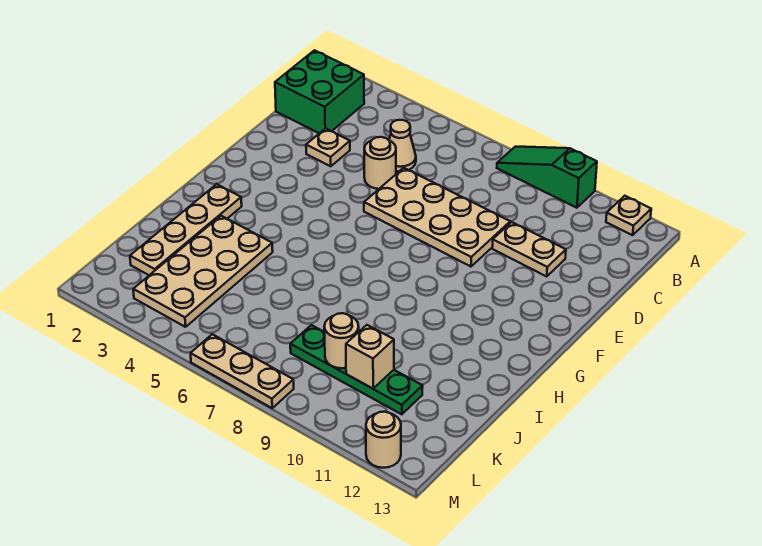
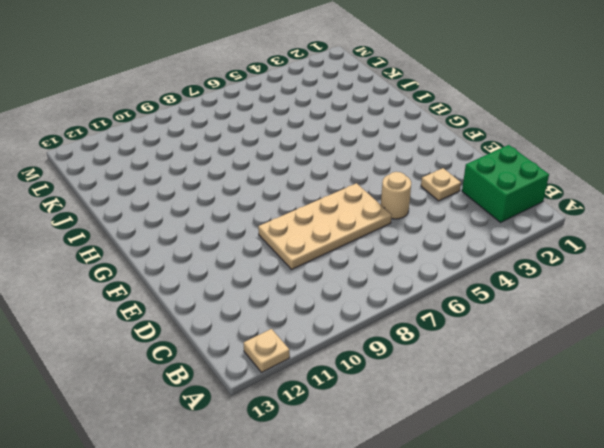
none -> green slope A8:A10 level 1 top 10
none -> tan cone C5 level 1
none -> tan plate D10:D11 level 1

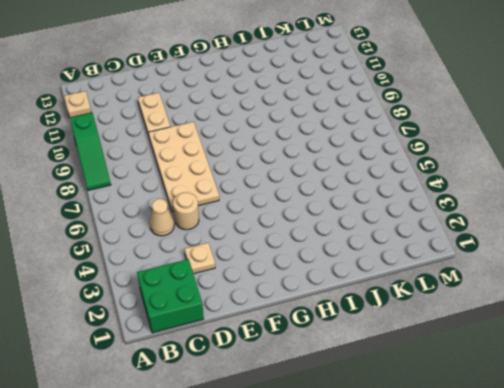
none -> tan plate H2:K2 level 1
none -> tan plate I3:L4 level 1
none -> green plate K8:K11 level 1

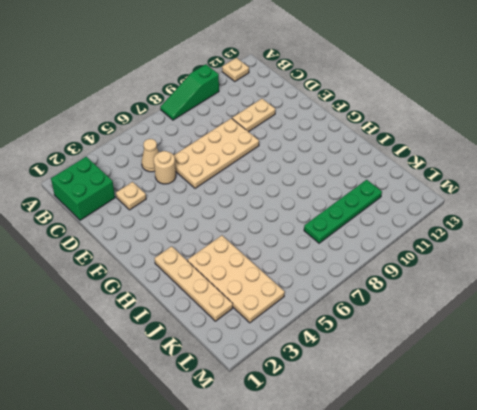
none -> tan plate M6:M8 level 1
none -> tan round brick M12 level 1
none -> tan round brick K9 level 2

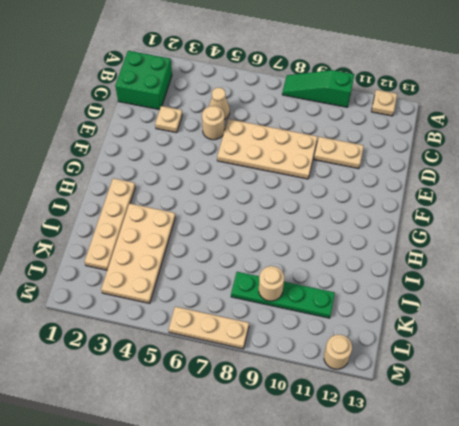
none -> tan brick K10 level 2

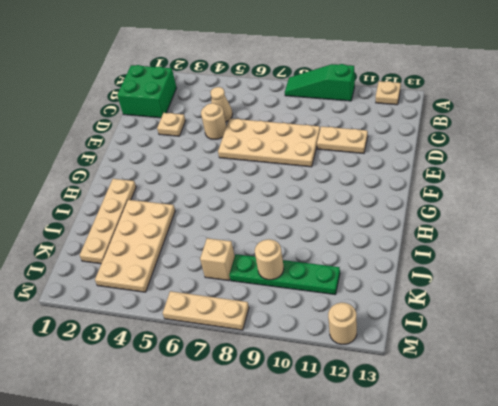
tan brick K7 level 1 -> tan brick K10 level 2

